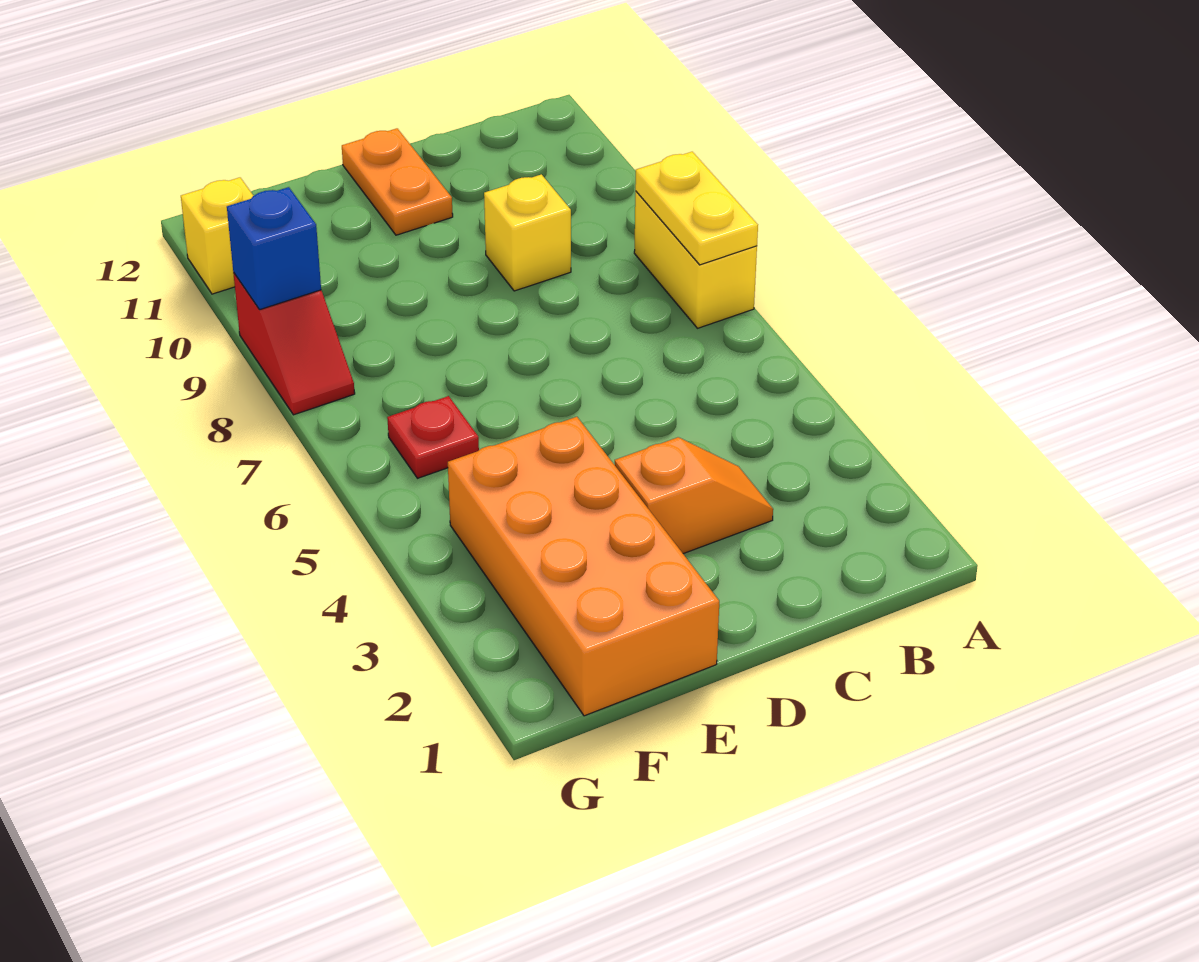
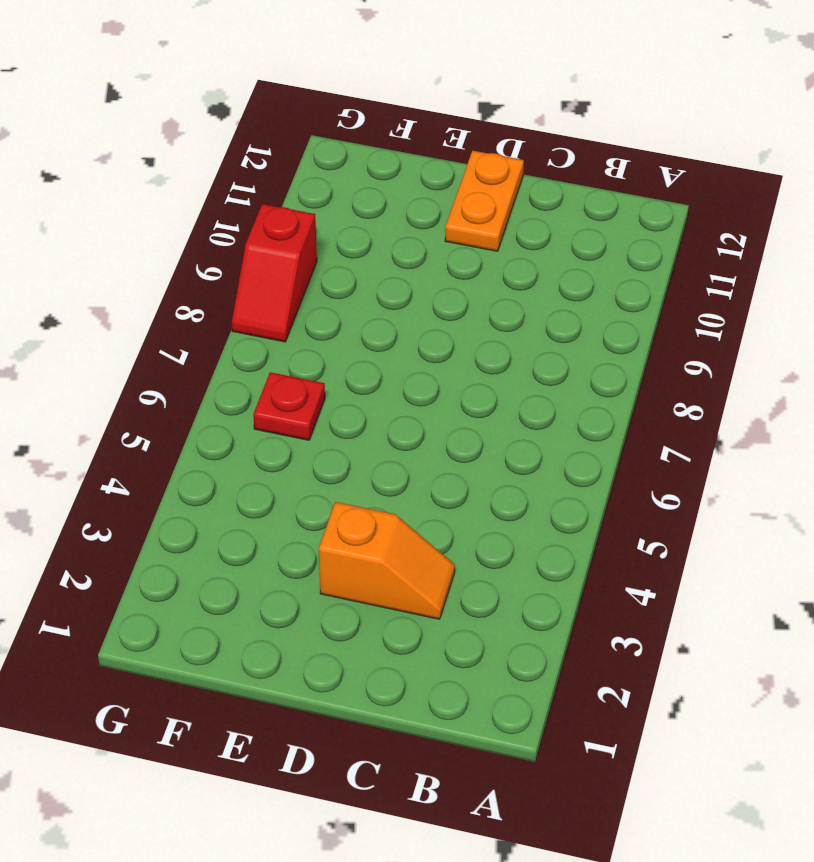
none -> yellow brick A7:A8 level 1
none -> yellow brick C9 level 1

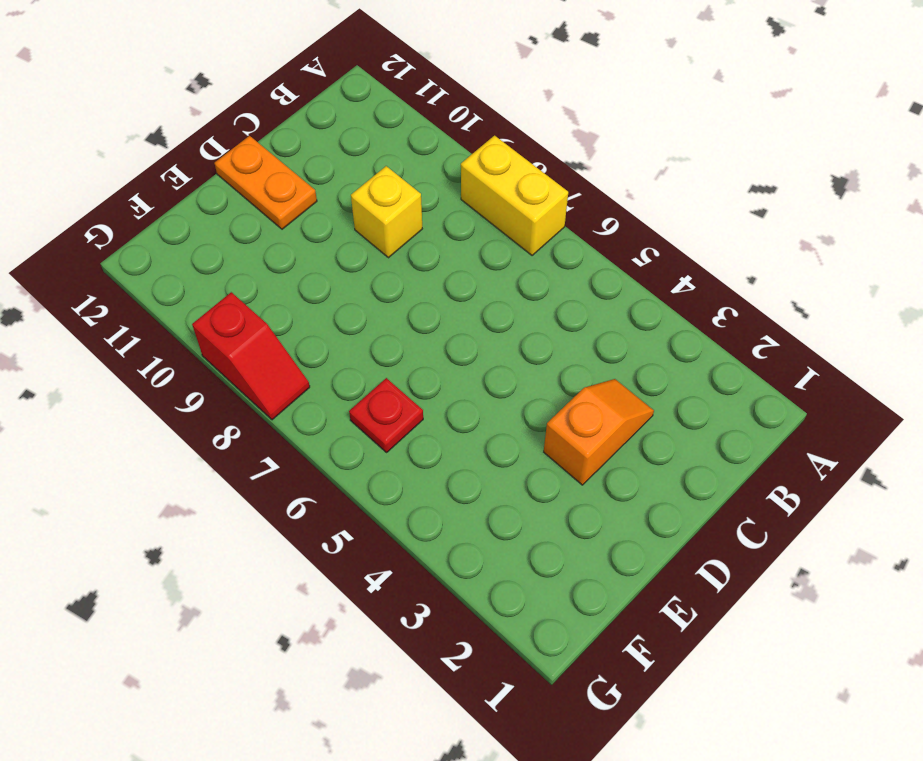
none -> orange brick E1:F4 level 1
none -> yellow brick G11 level 1

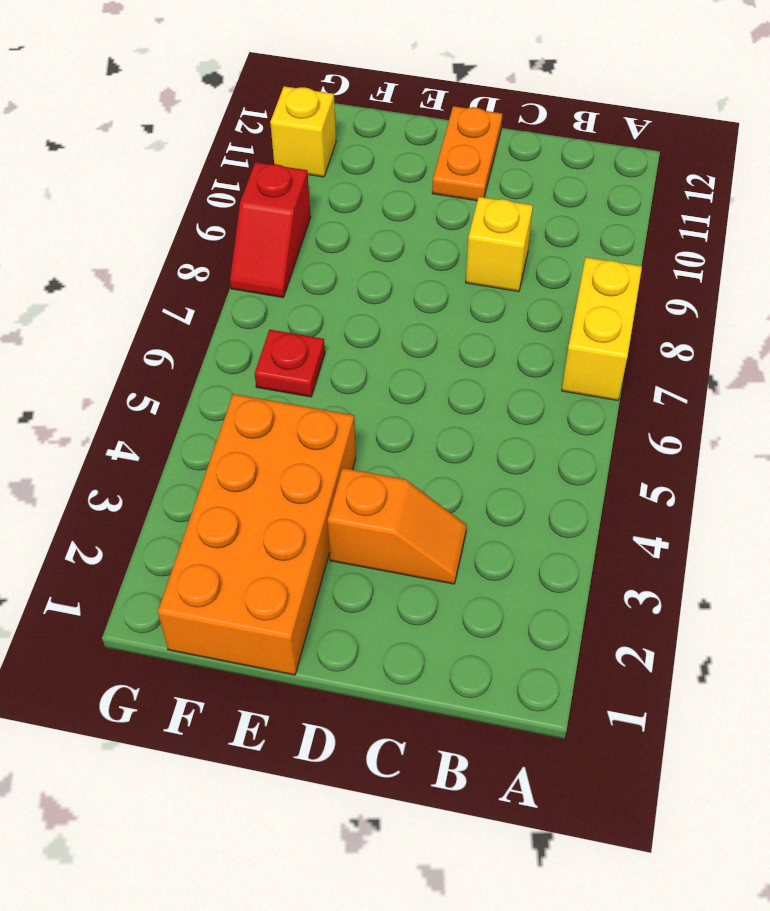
none -> yellow plate A7:A8 level 2
none -> blue brick G9 level 2

